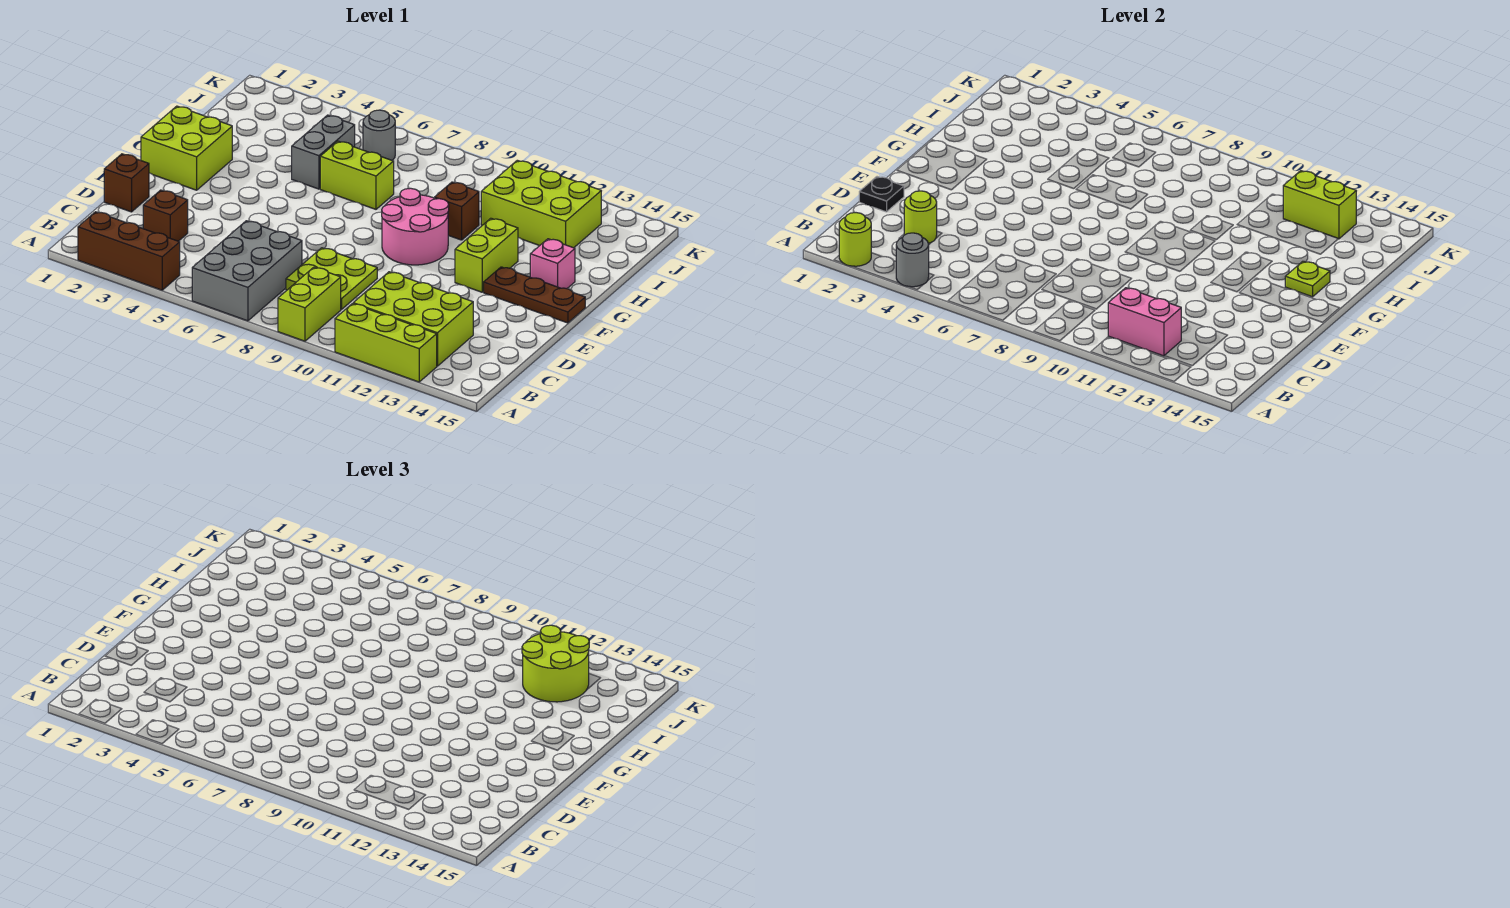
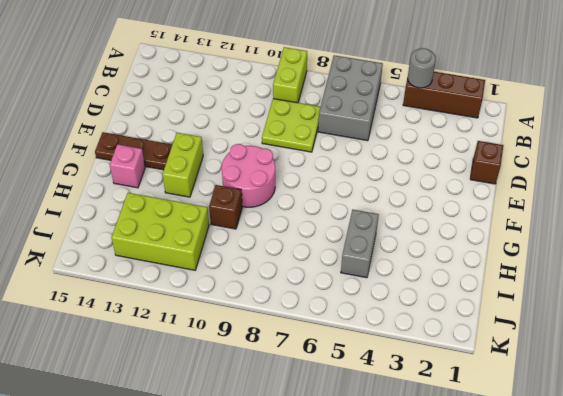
none -> lime brick A11:A13 level 1
none -> lime brick B11:C13 level 1
none -> brown brick C3 level 1

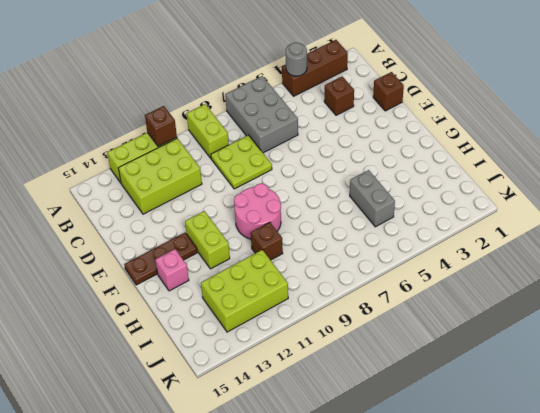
brown brick A11 level 2 -> none
none -> lime brick F1:G2 level 1
none -> lime brick H6:H7 level 1
none -> grey round brick J6 level 1

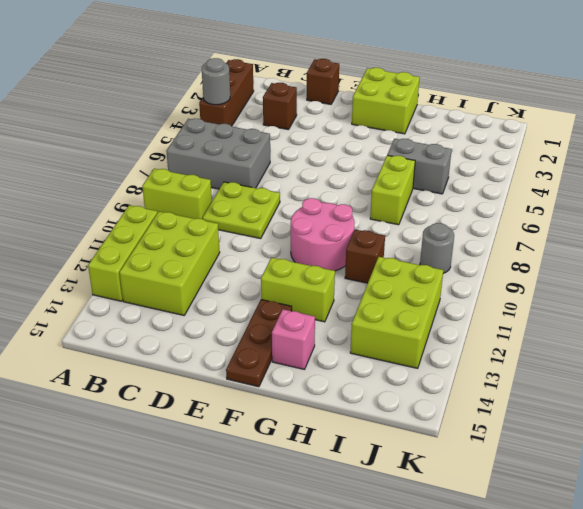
grey round brick J9 level 1 -> grey round brick J6 level 1
none -> lime round brick A2 level 2
none -> pink brick B11:B12 level 2
none -> lime round brick C3 level 2

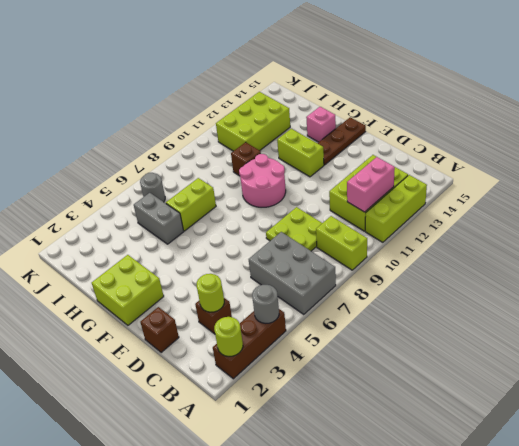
none -> black plate D1 level 2
none -> lime plate G14 level 2
none -> lime brick J12:J13 level 2

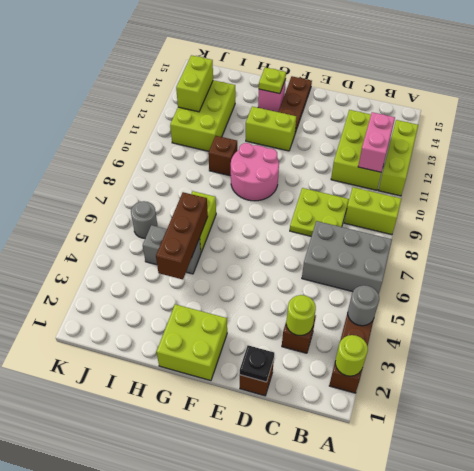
brown brick H4:H6 level 2 -> none
none -> lime round brick I12:J13 level 3

